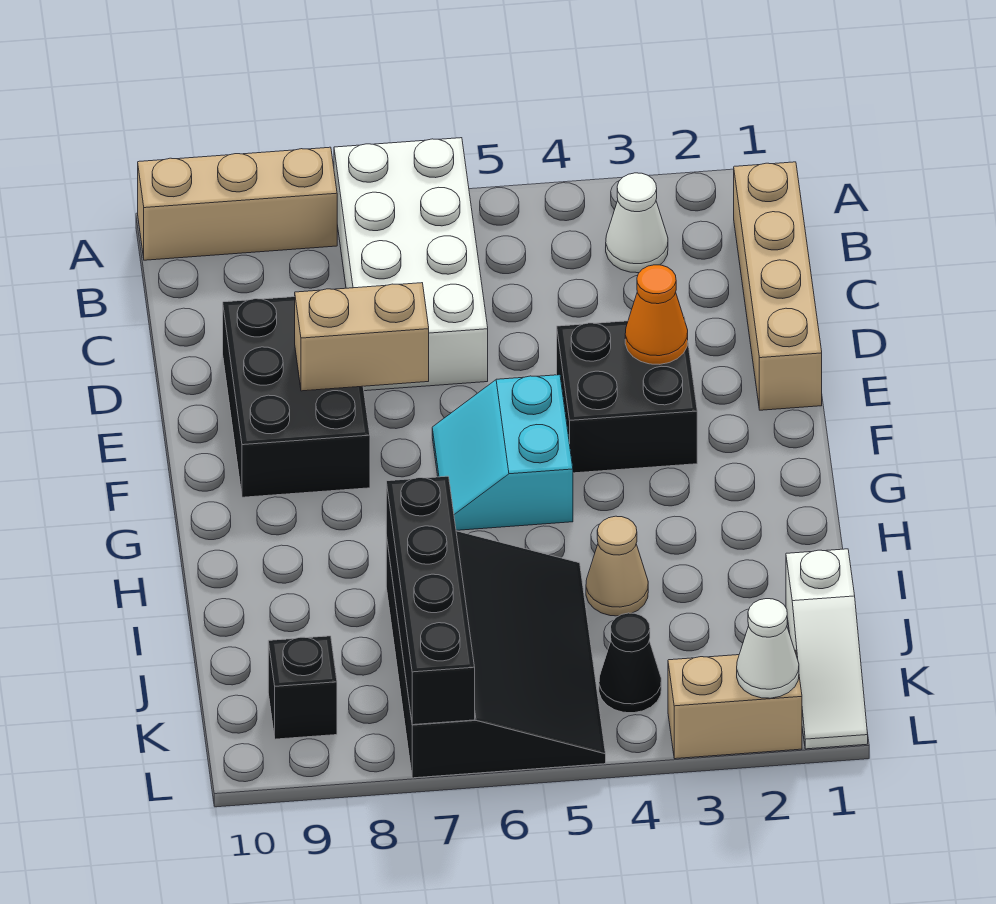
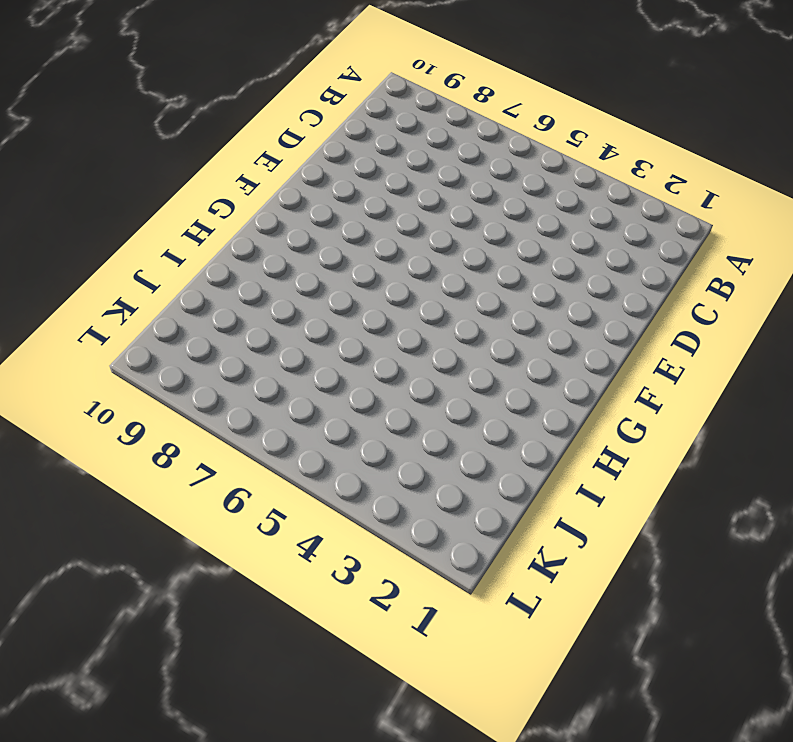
none -> white brick A6:D7 level 1
none -> tan brick A8:A10 level 1
none -> tan brick B1:E1 level 1

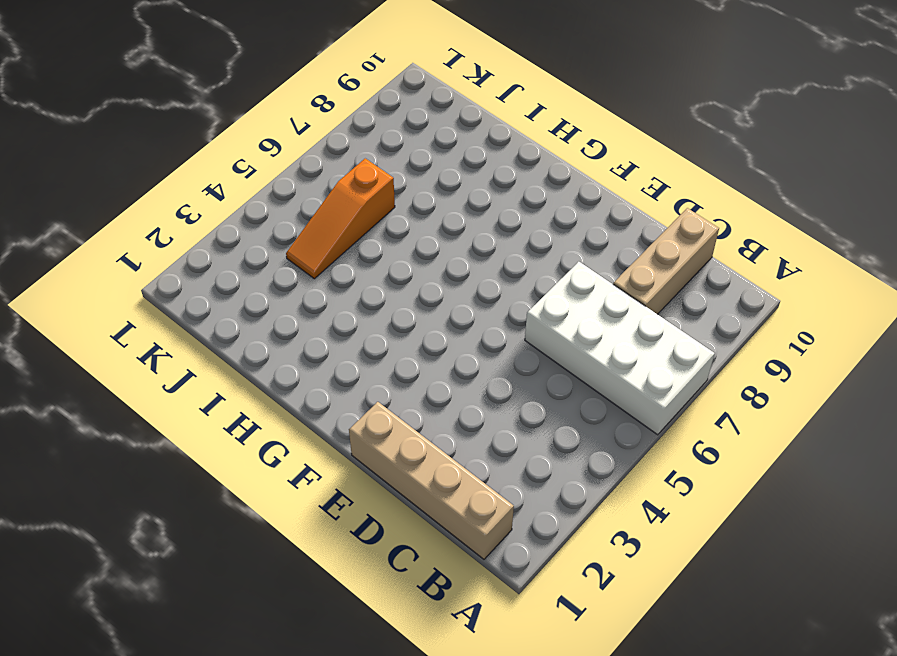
tan brick C8:C10 level 1 -> tan brick A8:A10 level 1
orange slope J4:J6 level 1 top 6 -> black slope I5:L7 level 1 top 7
none -> white cone B3 level 1
none -> black brick D8:F9 level 1
none -> black brick E3:F4 level 1

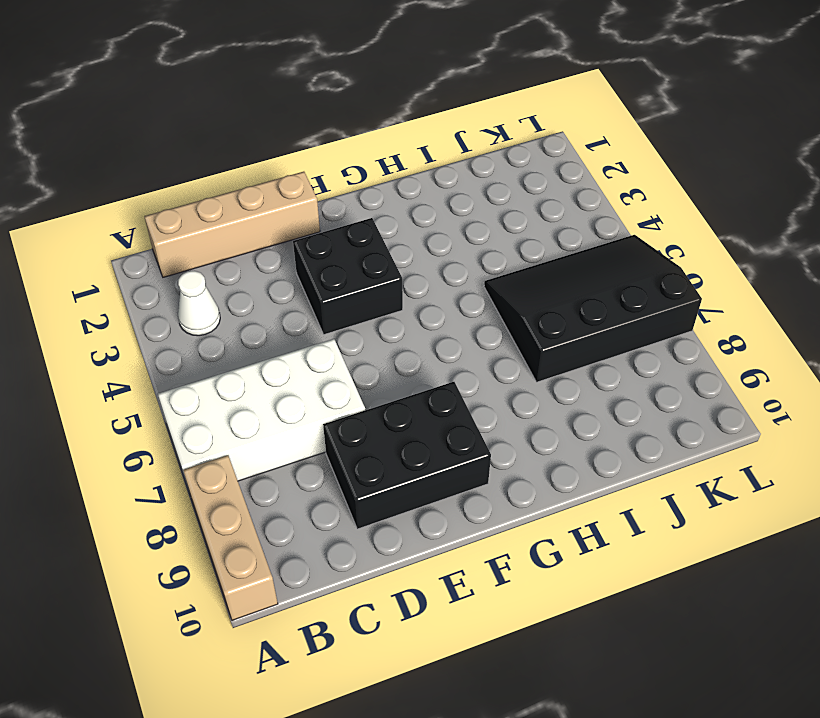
none -> cyan slope F5:G6 level 1 top 5
none -> tan cone I4 level 1
none -> white slope J1:L1 level 1 top J

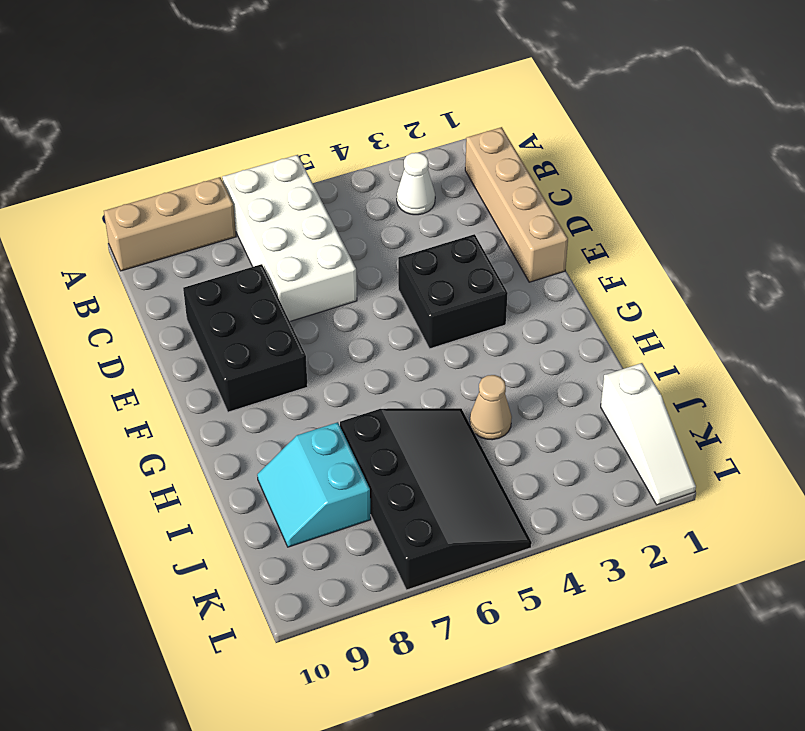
cyan slope I8:J9 level 1 top 8 -> cyan slope F5:G6 level 1 top 5
none -> black cone K4 level 1
none -> black brick K9 level 1
none -> tan brick L2:L3 level 1

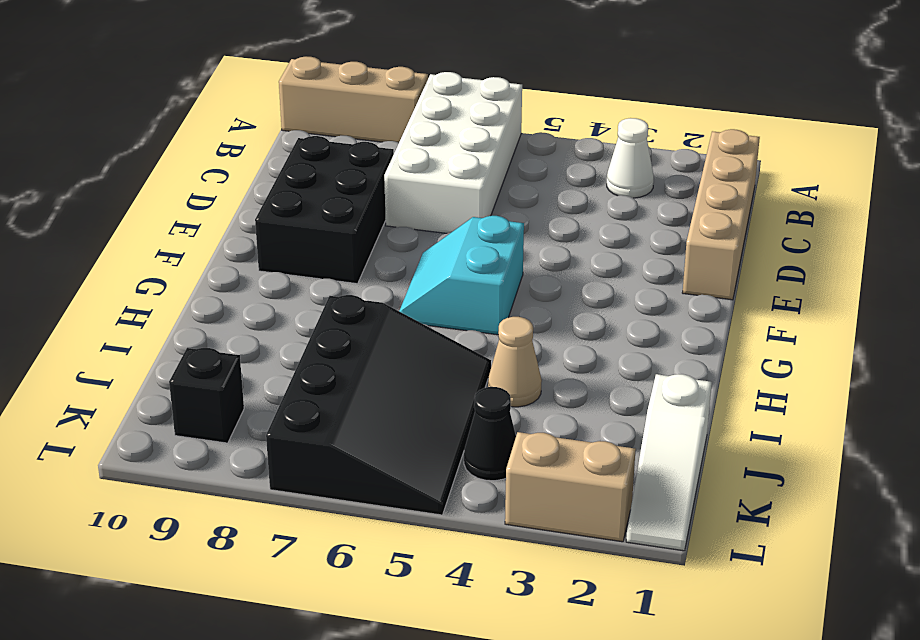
none -> black brick E3:F4 level 1
none -> orange cone E3 level 2
none -> tan brick E7:E8 level 2

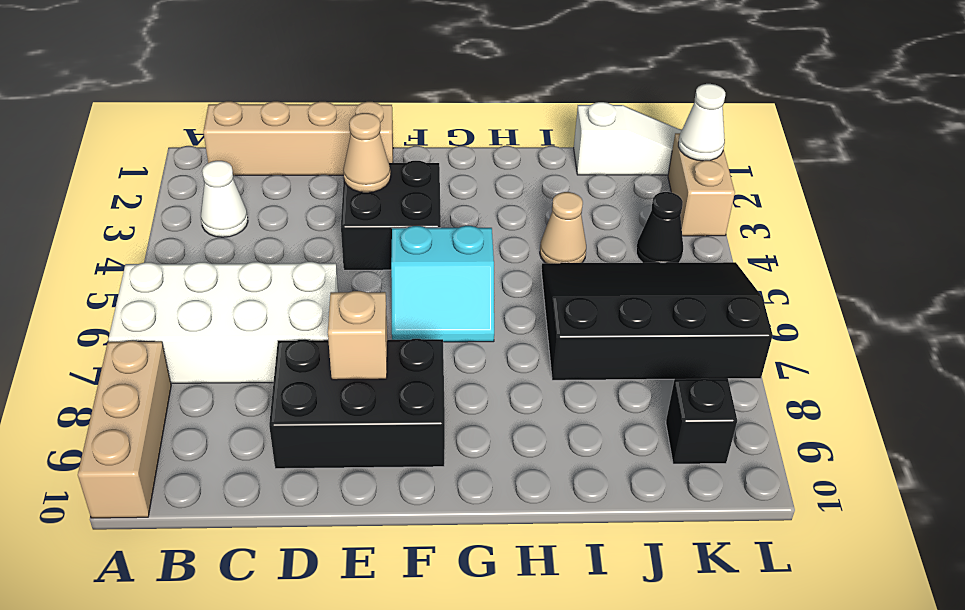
tan cone E3 level 2 -> orange cone E3 level 2
tan brick E8 level 2 -> tan brick E7:E8 level 2
none -> black brick I7:L7 level 2

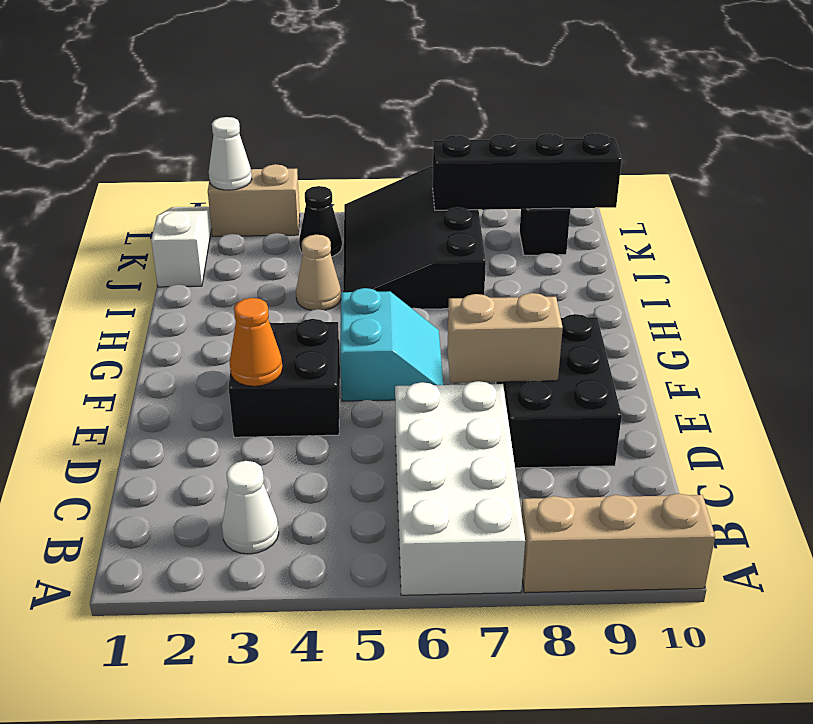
black brick K7:K10 level 2 -> black brick I7:L7 level 2
none -> tan brick B1:E1 level 1

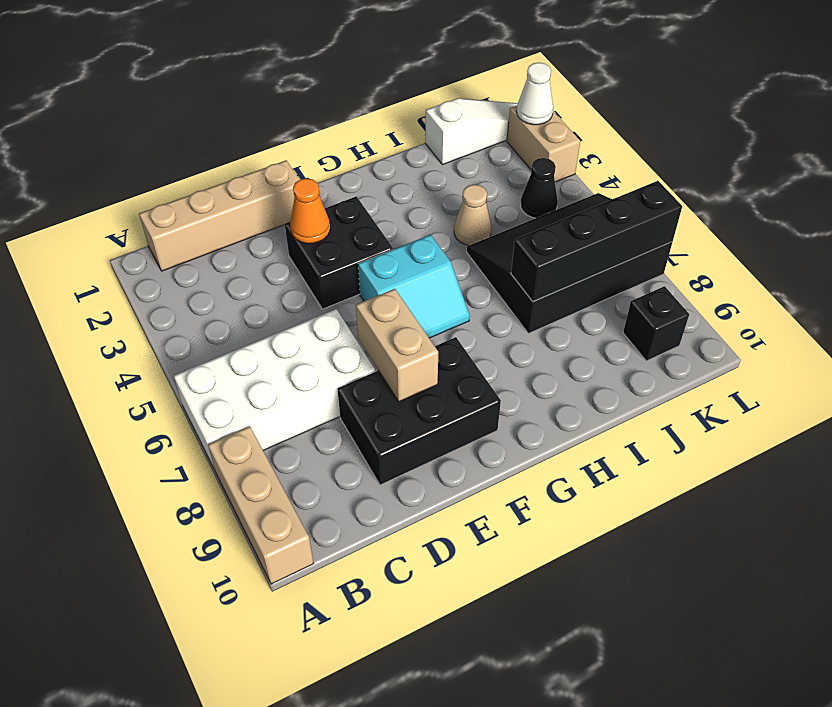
none -> white cone B3 level 1

